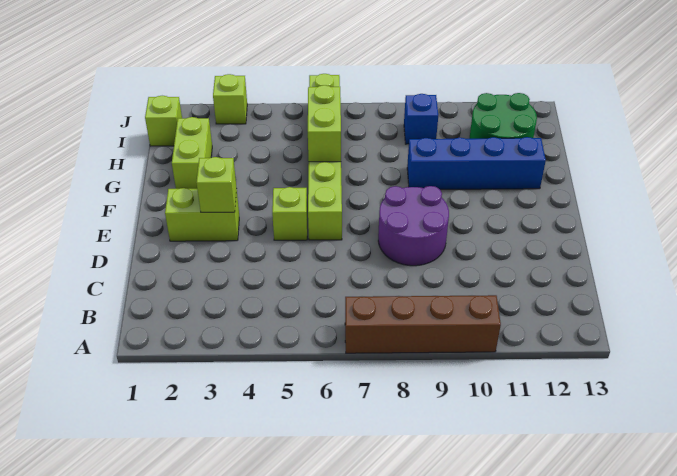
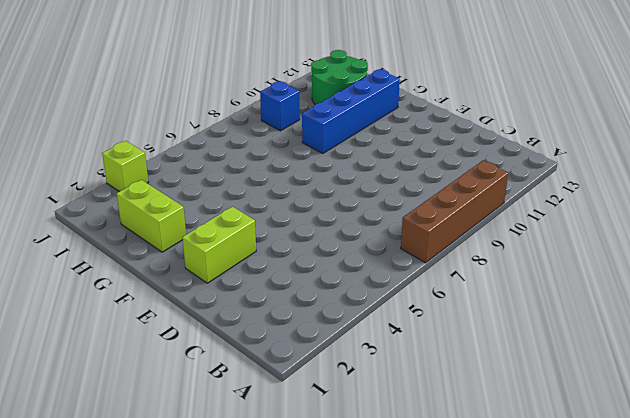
none -> purple round brick D8:E9 level 1
none -> lime brick E5 level 1
none -> lime brick E6:J6 level 1

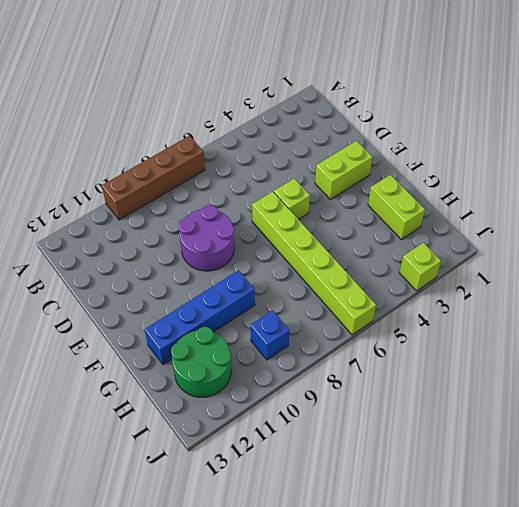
none -> lime brick I1 level 1
none -> lime brick E3 level 2
none -> lime brick G6:H6 level 2

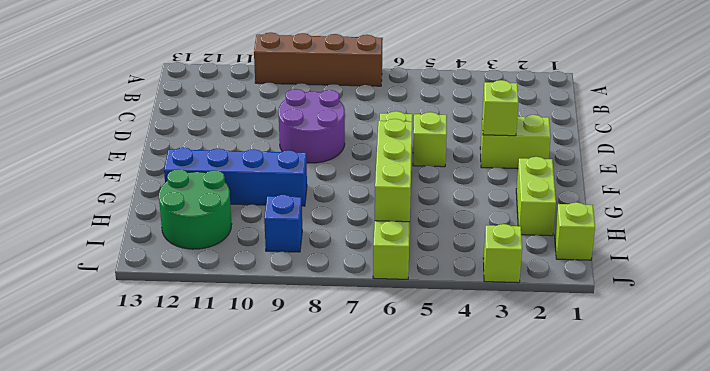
lime brick G6:I6 level 2 -> lime brick G6:H6 level 2

